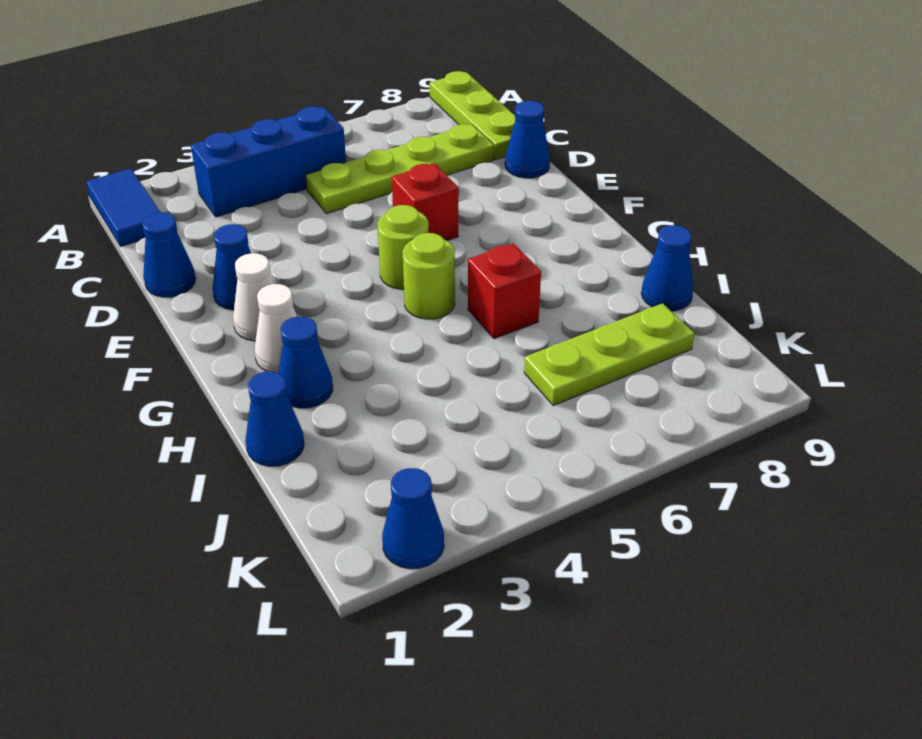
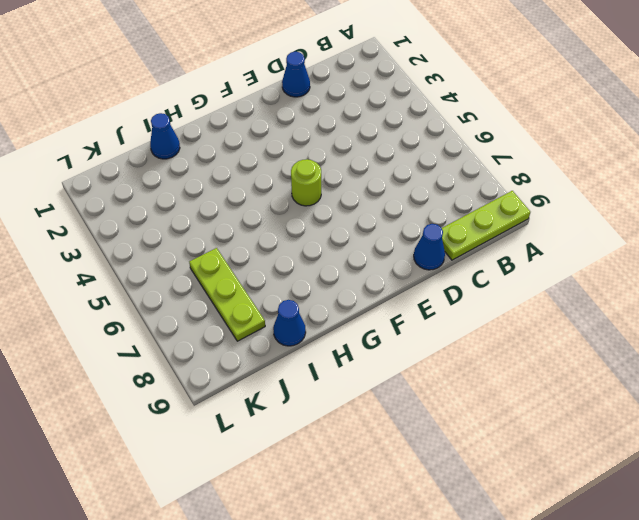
none -> blue tile A1:B1 level 1
none -> blue brick B3:B5 level 1
none -> lime plate C5:C8 level 1

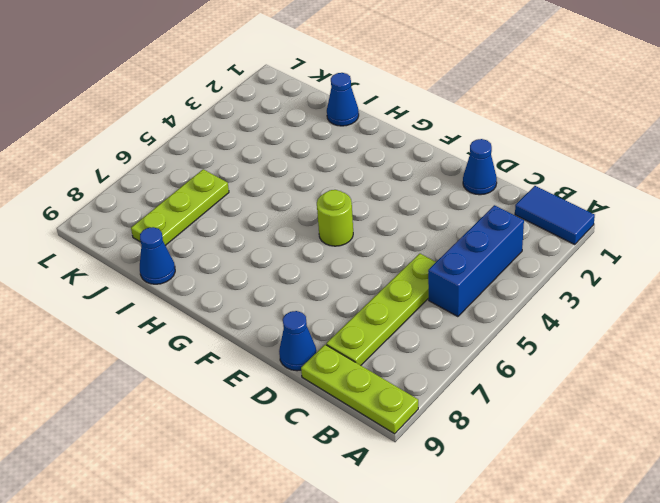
none -> blue cone E2 level 1
none -> red brick E6 level 1
none -> white cone F2 level 1

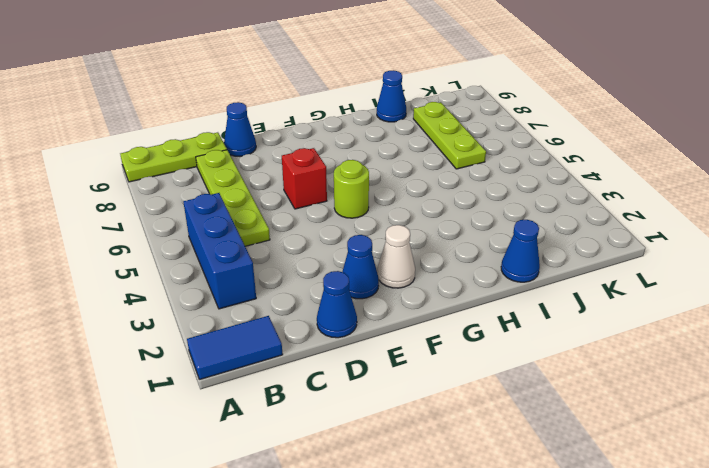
none -> white cone G2 level 1
none -> lime round brick G5 level 1
none -> blue cone H2 level 1

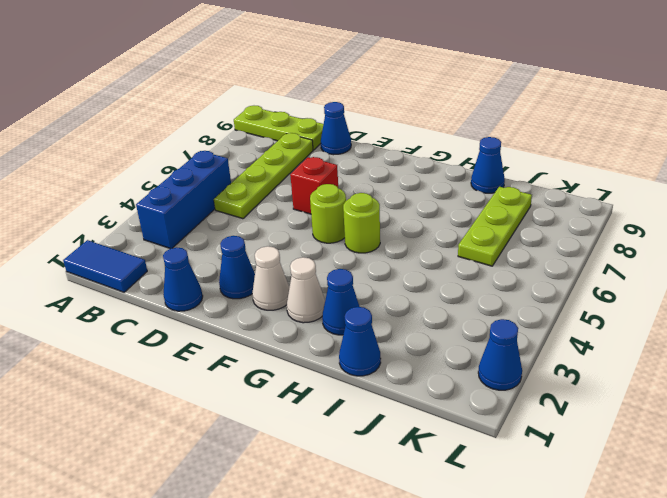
none -> red brick H6 level 1

